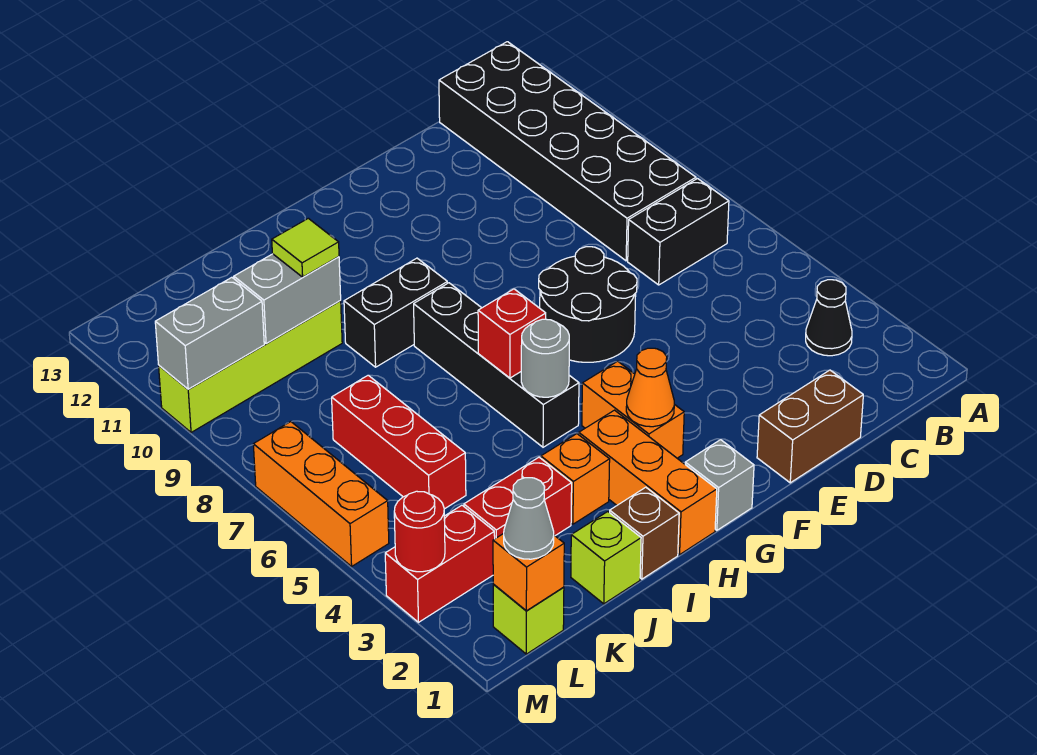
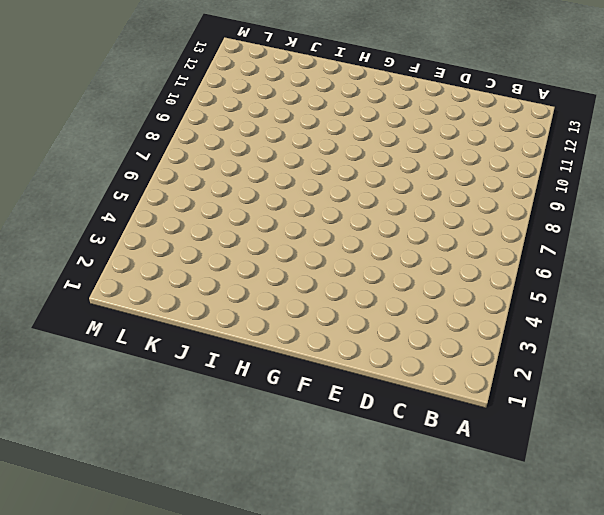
none -> black cone B3 level 1
none -> black brick B7:C7 level 1
none -> black brick B8:C13 level 1

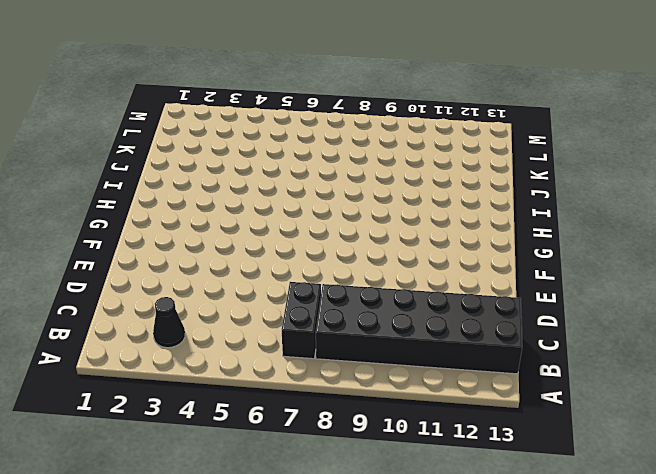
none -> brown brick D1:E1 level 1
none -> black round brick E6:F7 level 1
none -> grey brick G1 level 1

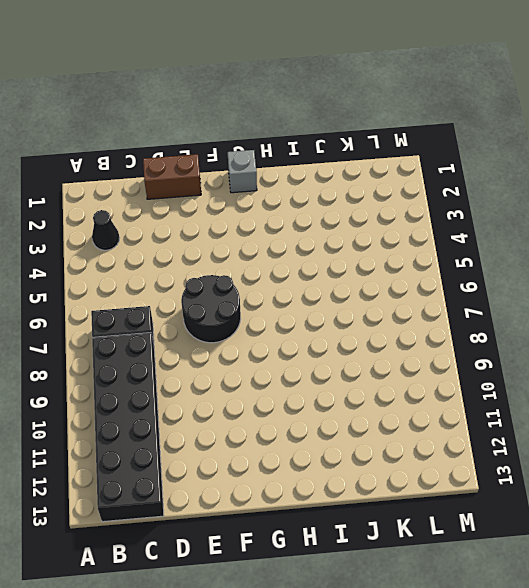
none -> orange brick G3:G4 level 1
none -> orange brick H1:H3 level 1
none -> black brick H5:H8 level 1

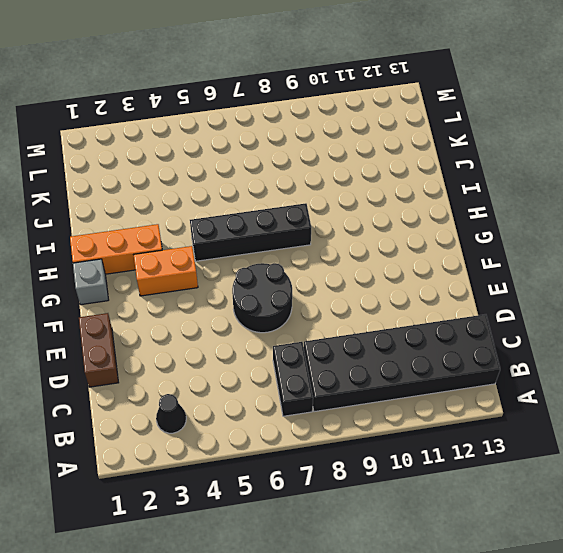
none -> black brick H9:I9 level 1
none -> brown brick I1 level 1
none -> orange brick I3 level 1

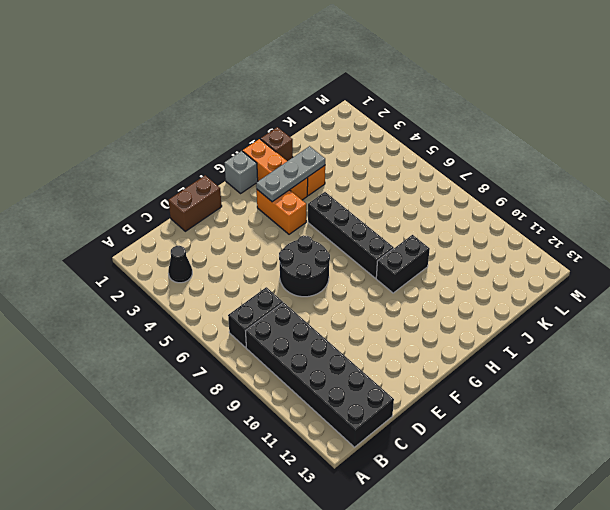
grey plate G3:I3 level 2 -> orange cone G3 level 2
none -> lime brick J1 level 1
none -> red brick J3:K3 level 1
none -> lime brick J10:M10 level 1

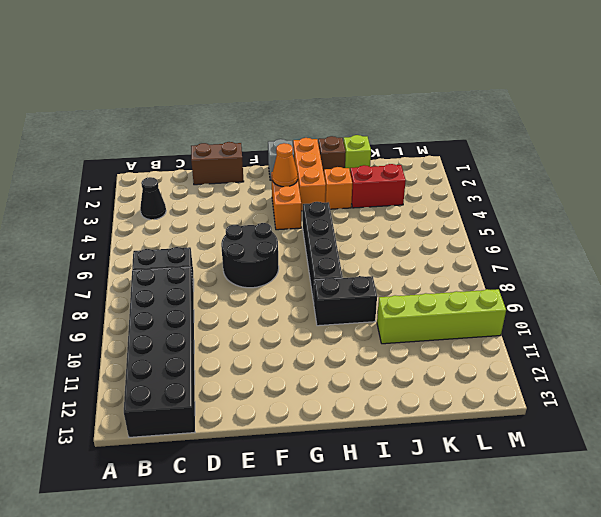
none -> red brick K5:K7 level 1
none -> lime brick L1 level 1
none -> red brick L3:M3 level 1

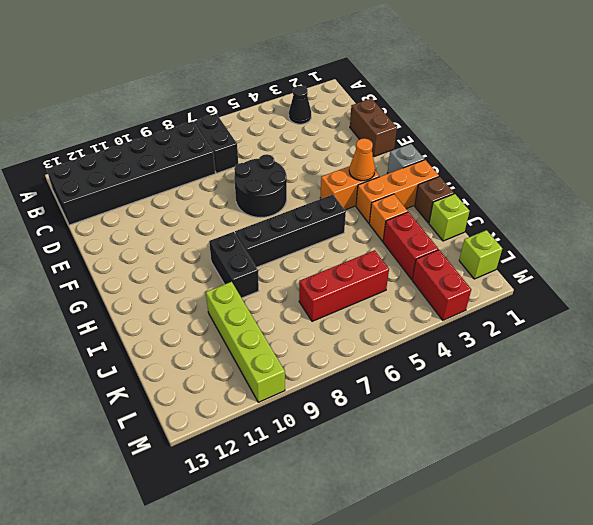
none -> orange brick M5:M7 level 1
none -> grey round brick H5 level 2
none -> red brick H6 level 2

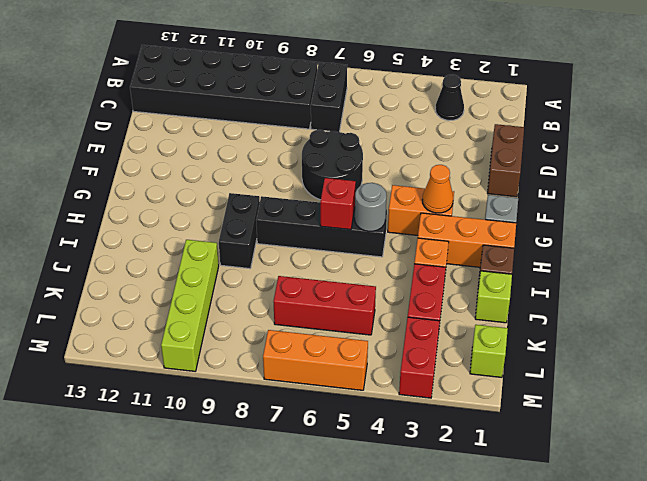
none -> grey brick J10:K10 level 2
none -> orange brick L1 level 2
none -> grey brick L10:M10 level 2

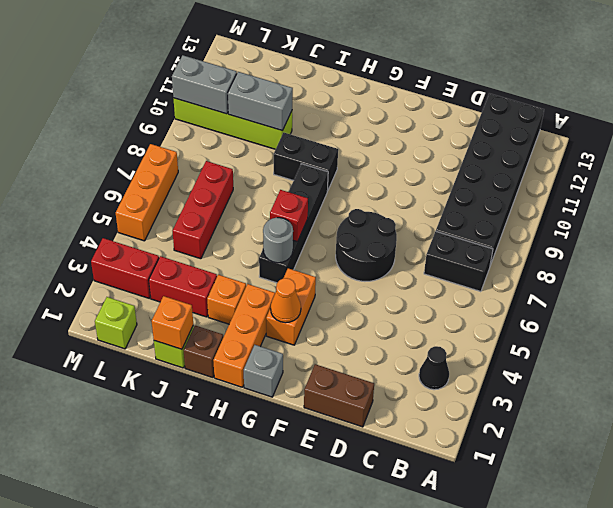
orange brick J1 level 2 -> orange brick L1 level 2
none -> red round brick M3 level 2
none -> lime tile J10 level 3
none -> grey cone L1 level 3

